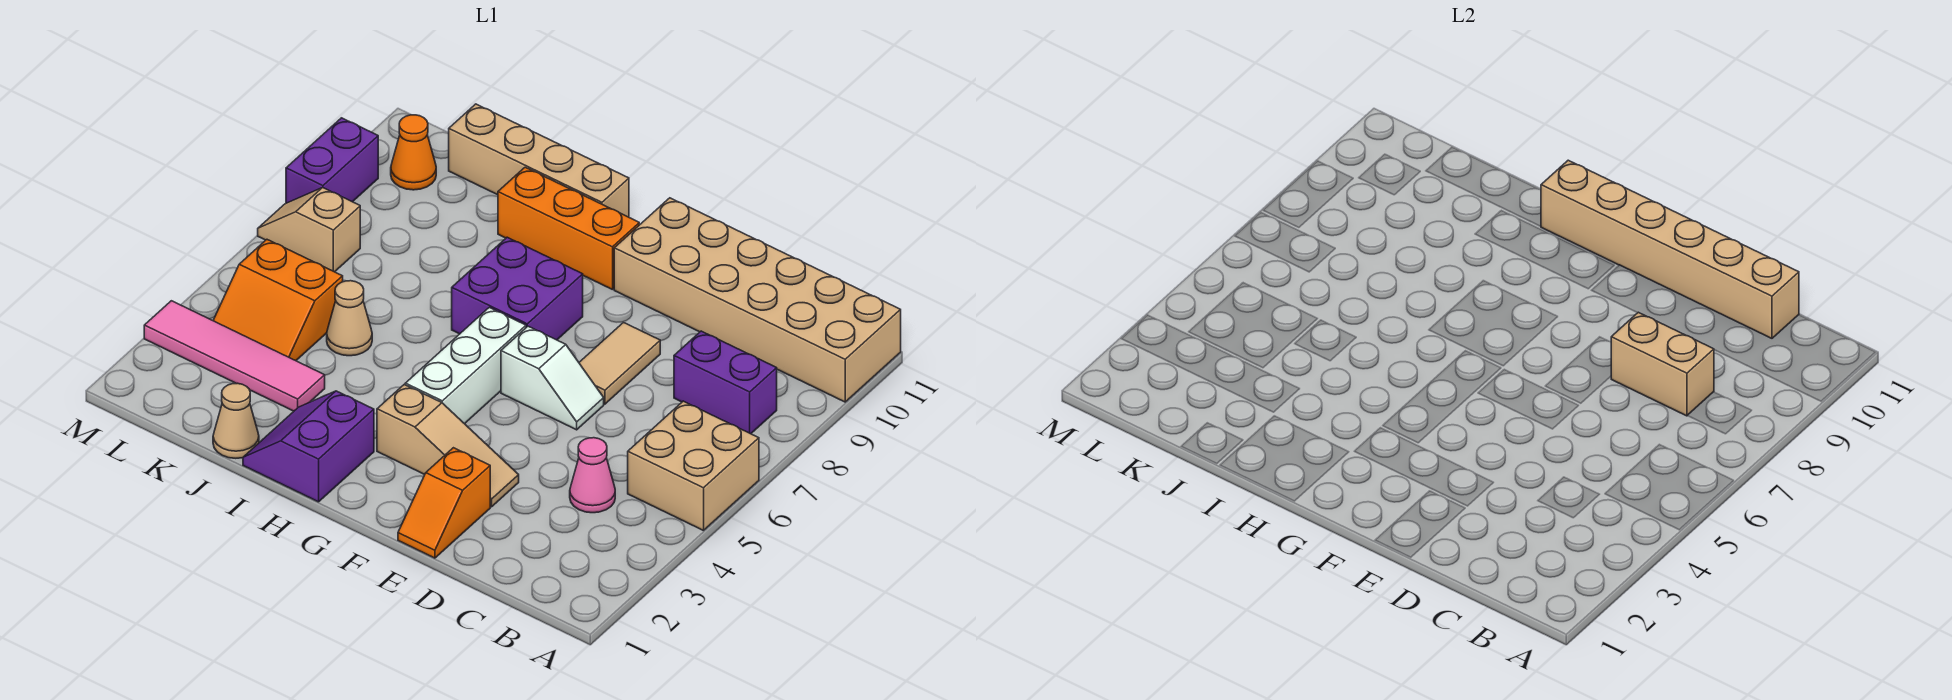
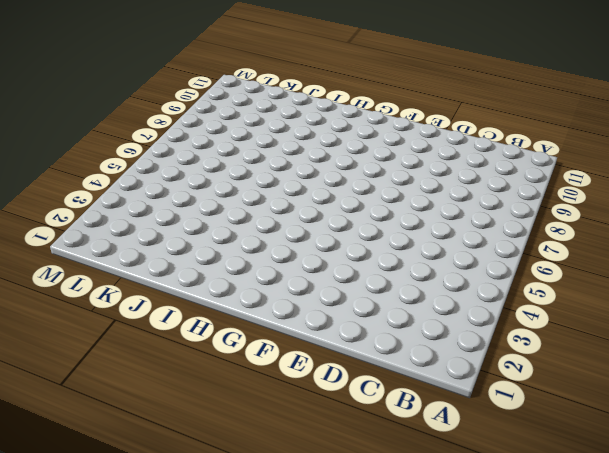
none -> tan brick A5:B6 level 1
none -> tan brick A10:F11 level 1
none -> purple brick B8:C8 level 1

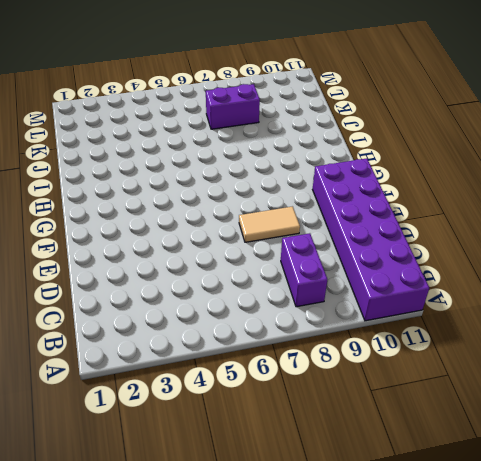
purple brick A10:F11 level 1 -> tan brick A10:F11 level 1
purple brick K7:K8 level 1 -> purple brick M8:M9 level 1
none -> tan brick A5:B6 level 1
none -> pink cone C4 level 1
none -> orange slope E1:E2 level 1 top 2

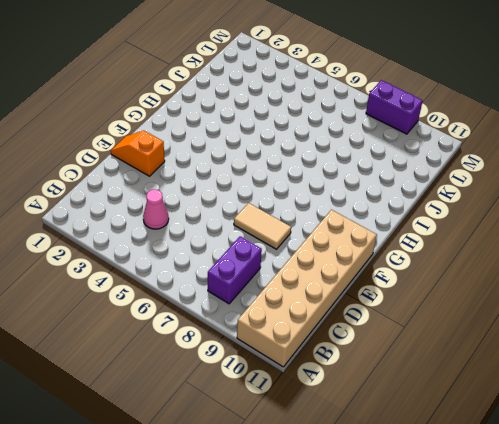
none -> tan brick A5:B6 level 1
none -> tan slope E3:G3 level 1 top G
none -> white slope E6:F6 level 1 top F

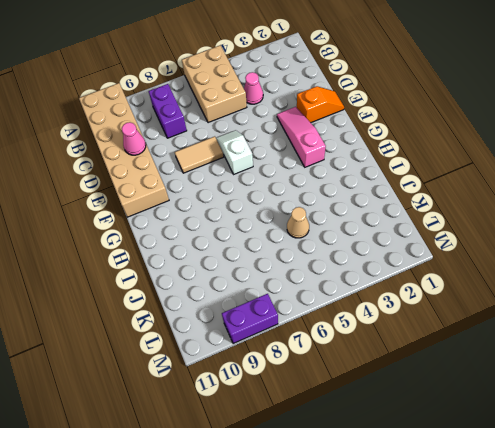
tan brick A5:C6 level 1 -> tan brick A5:B6 level 1
pink cone D10 level 2 -> none
pink slope E3:G3 level 1 top G -> tan slope E3:G3 level 1 top G
none -> white brick G4:G6 level 1
none -> purple brick G7:H8 level 1
none -> orange brick G10:I10 level 1

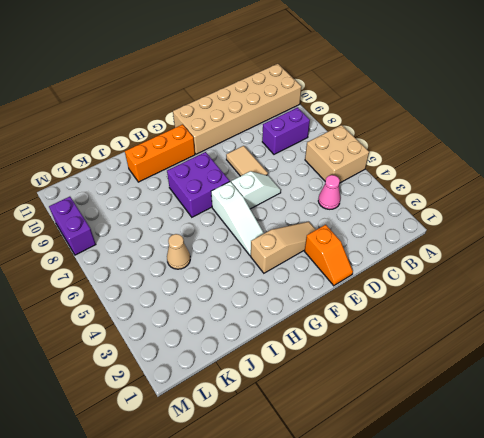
white slope G4:G6 level 1 top 6 -> white brick G4:G6 level 1
none -> purple slope H1:I2 level 1 top H
none -> tan brick H11:K11 level 1
none -> tan cone J1 level 1

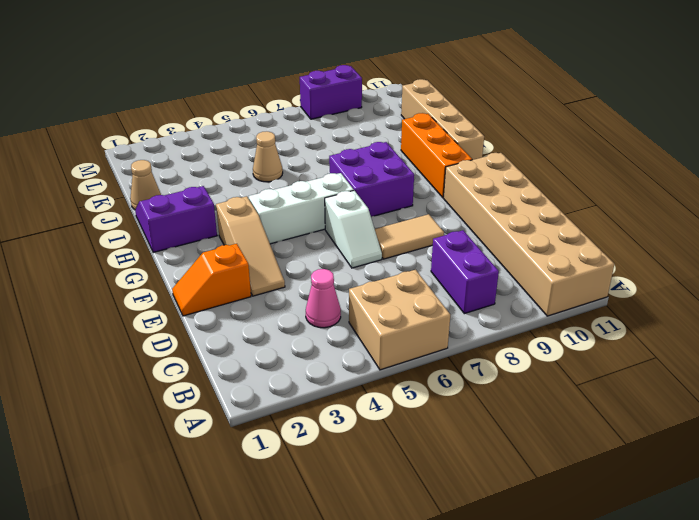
none -> pink tile J3:M3 level 1
none -> orange slope K4:L5 level 1 top 5
none -> tan slope L7:M7 level 1 top L

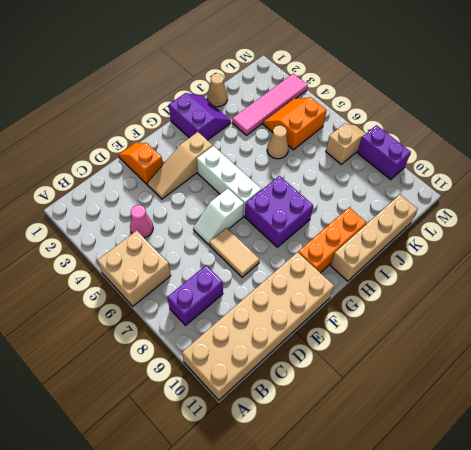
none -> orange cone L10 level 1
none -> tan brick C8:D8 level 2
none -> tan brick C11:H11 level 2

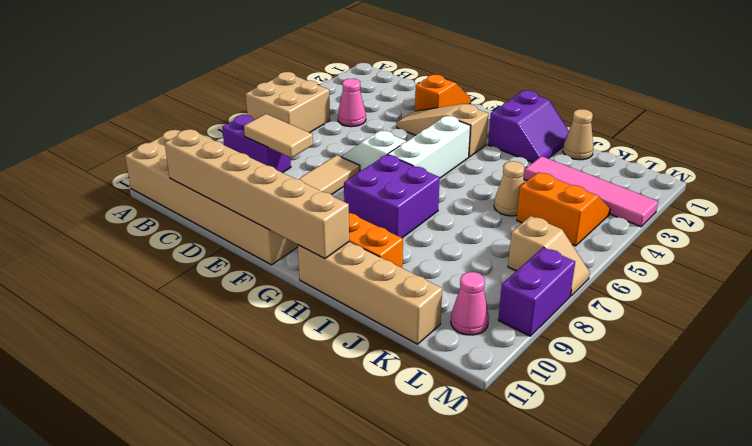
tan tile C8:D8 level 2 -> tan brick C8:D8 level 2
pink cone L10 level 1 -> orange cone L10 level 1

